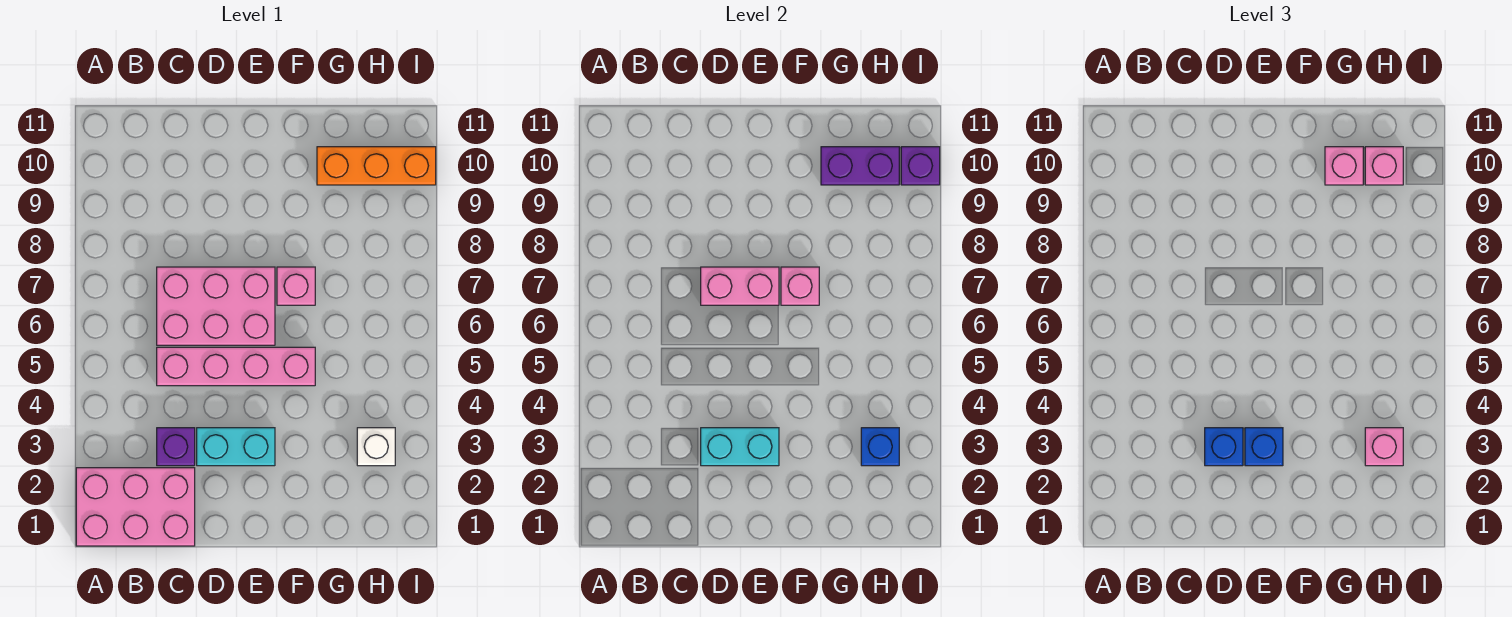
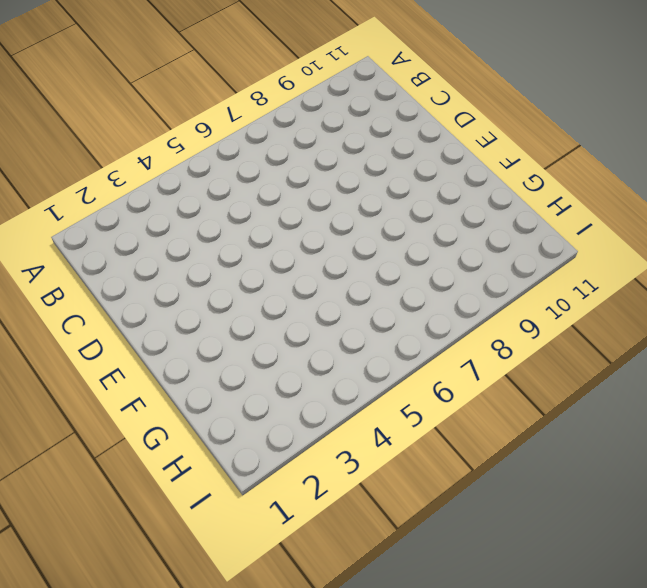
none -> pink brick A1:C2 level 1
none -> purple brick C3 level 1
none -> pink brick C5:F5 level 1

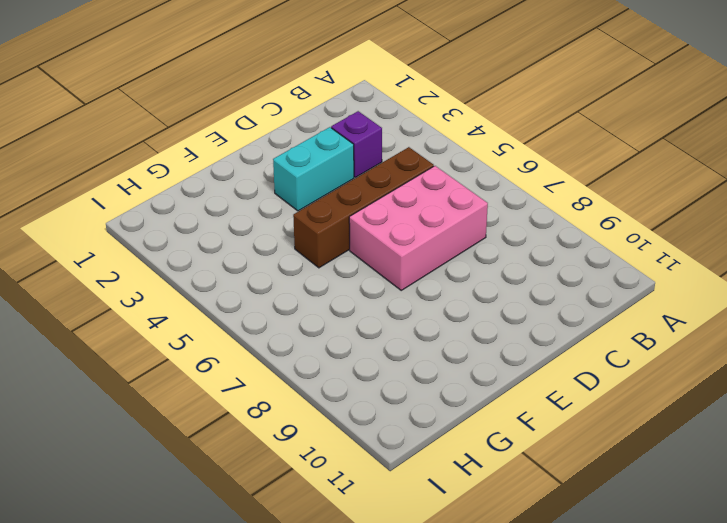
brown brick C5:F5 level 1 -> pink brick C5:F5 level 1
none -> pink brick A1:C2 level 1
none -> pink brick F7 level 1
none -> orange brick G10:I10 level 1

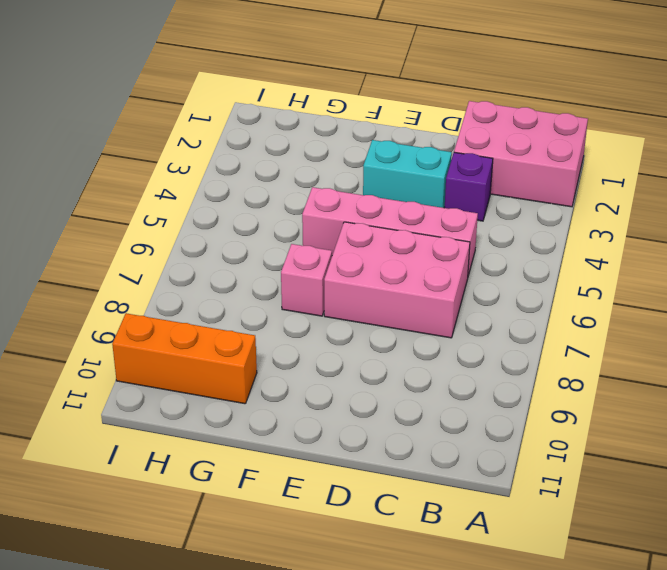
none -> white brick H3 level 1
none -> cyan brick D3:E3 level 2
none -> pink brick D7:E7 level 2

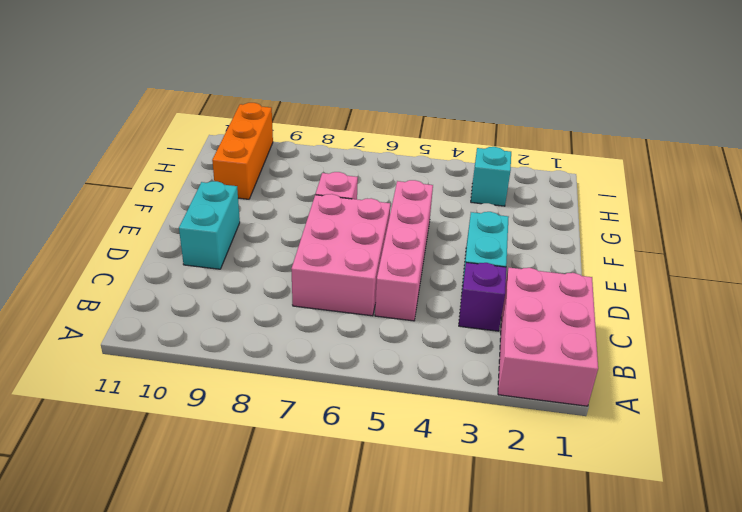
cyan brick D10:E10 level 1 -> cyan brick D3:E3 level 2
cyan brick H3 level 1 -> white brick H3 level 1
none -> pink brick D7:E7 level 2
none -> pink brick F7 level 2
none -> purple brick G10:H10 level 2

